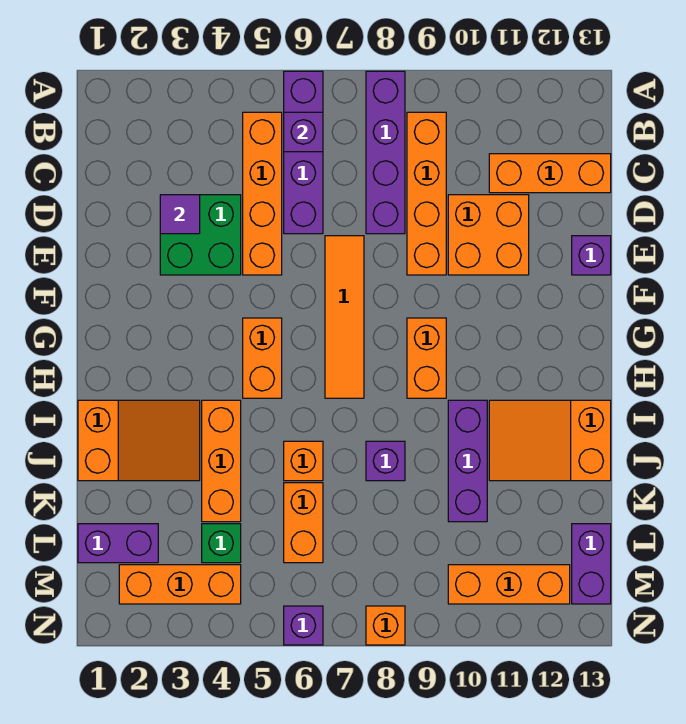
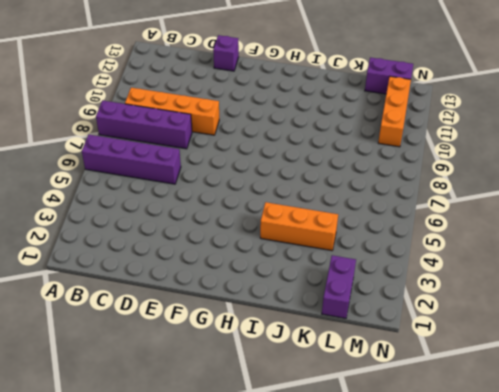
none -> orange brick B5:E5 level 1
none -> orange brick C11:C13 level 1
none -> green brick D3:E4 level 1

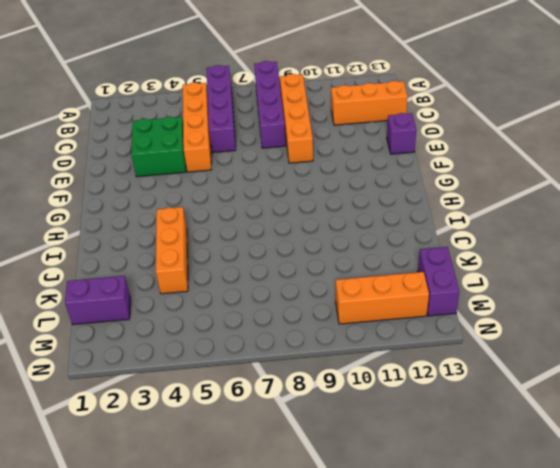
none -> orange brick D10:E11 level 1
none -> orange tile E7:H7 level 1
none -> orange brick G5:H5 level 1

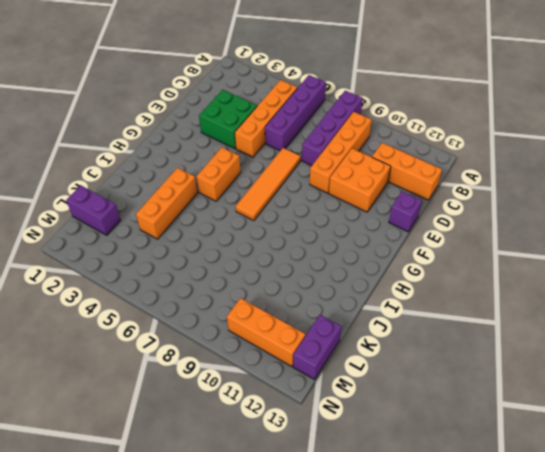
none -> orange brick G9:H9 level 1
none -> orange slope I1:J3 level 1 top 1
none -> purple brick I10:K10 level 1

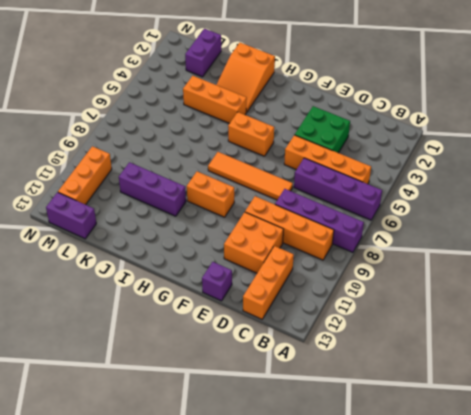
none -> orange slope I11:J13 level 1 top 13
none -> orange brick J6 level 1
none -> purple brick J8 level 1

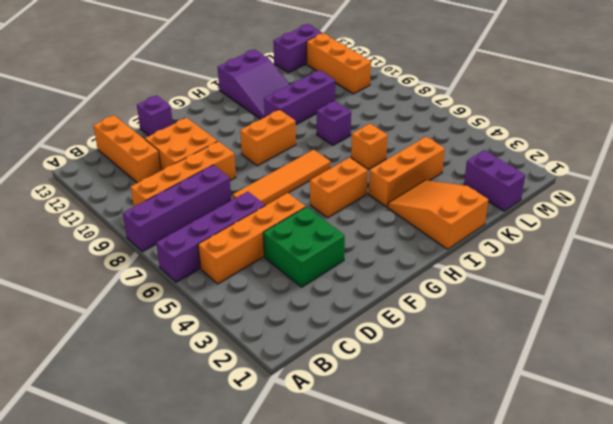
purple slope I11:J13 level 1 top 13 -> orange slope I11:J13 level 1 top 13
none -> orange brick K6:L6 level 1
none -> green brick L4 level 1
none -> orange brick M2:M4 level 1

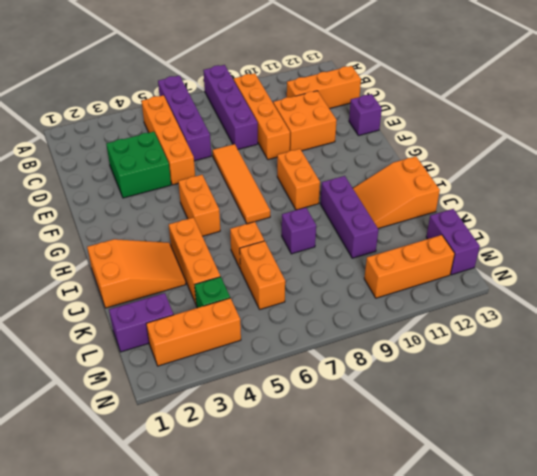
none -> purple brick N6 level 1
none -> orange brick N8 level 1
none -> purple brick B6 level 2

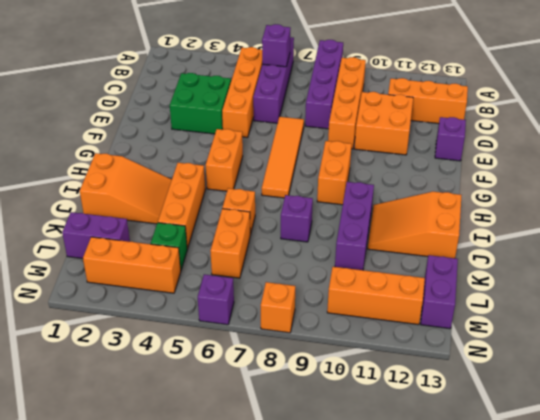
none -> purple tile D3 level 2

